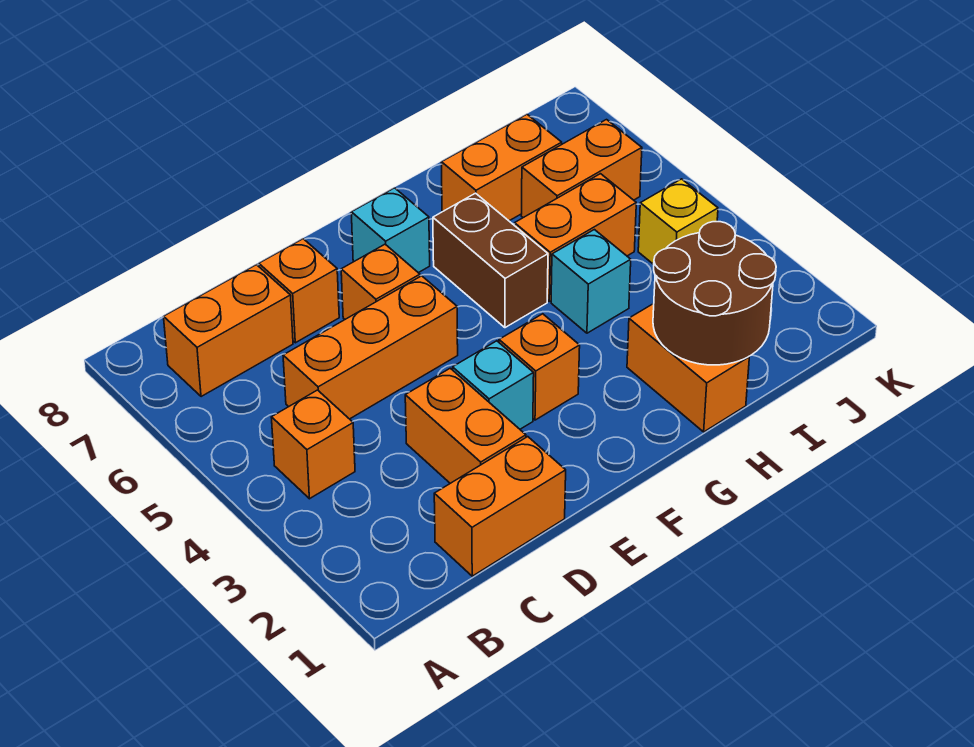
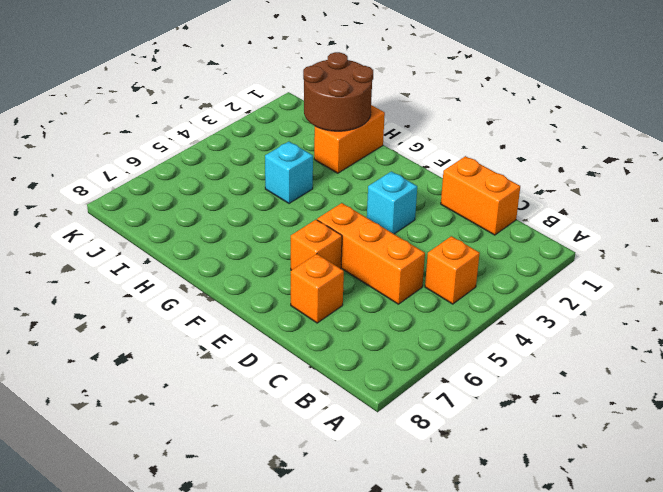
none -> orange brick B7:C7 level 1
none -> orange brick D2:D3 level 1
none -> orange brick F3 level 1

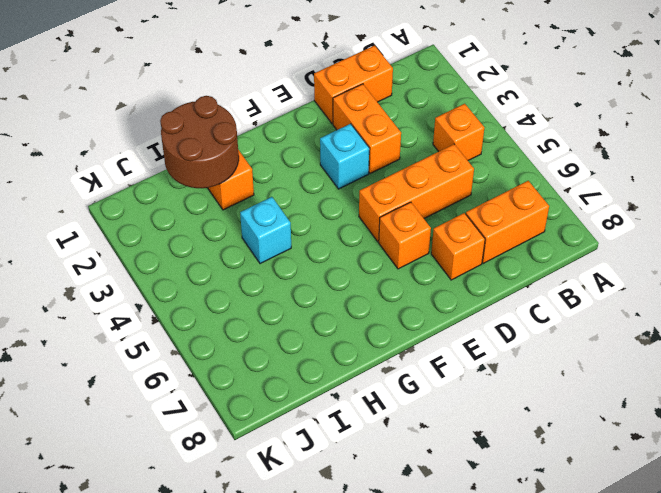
none -> orange brick F3 level 1
none -> cyan brick F7 level 1
none -> brown brick G5:G6 level 1

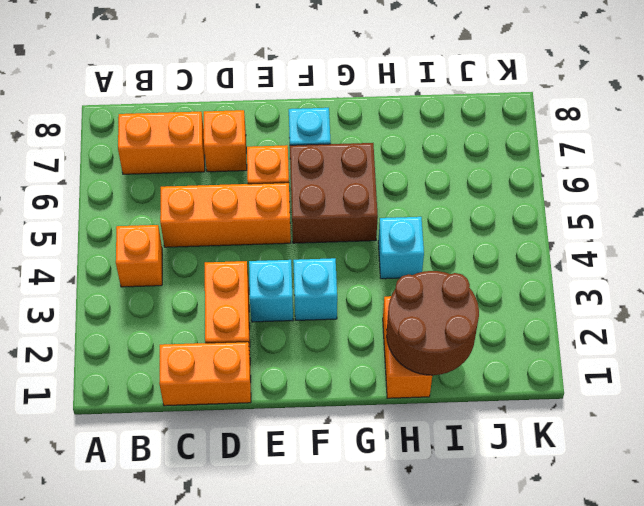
cyan brick F3 level 1 -> orange brick F3 level 1
brown brick F5:G6 level 1 -> brown brick G5:G6 level 1
none -> orange brick H5:I5 level 1
none -> orange brick H7:I7 level 1
none -> orange brick I6:J6 level 1

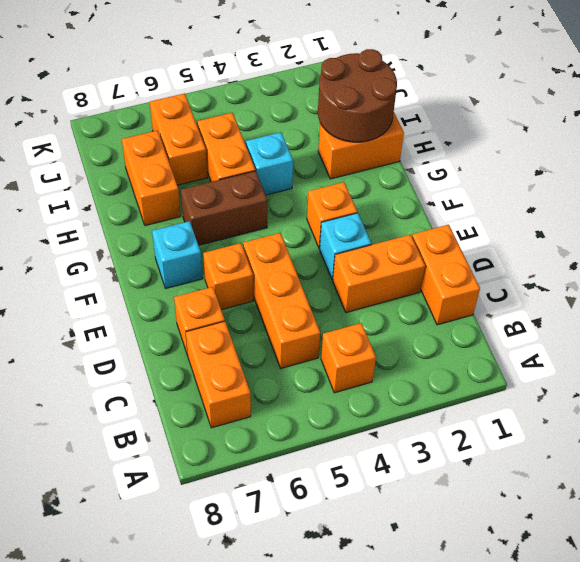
none -> yellow brick J4 level 1

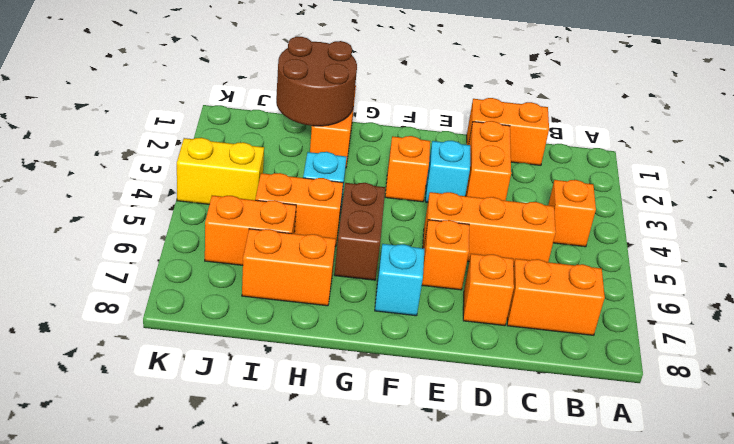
yellow brick J4:K4 level 1 -> yellow brick J4 level 1

